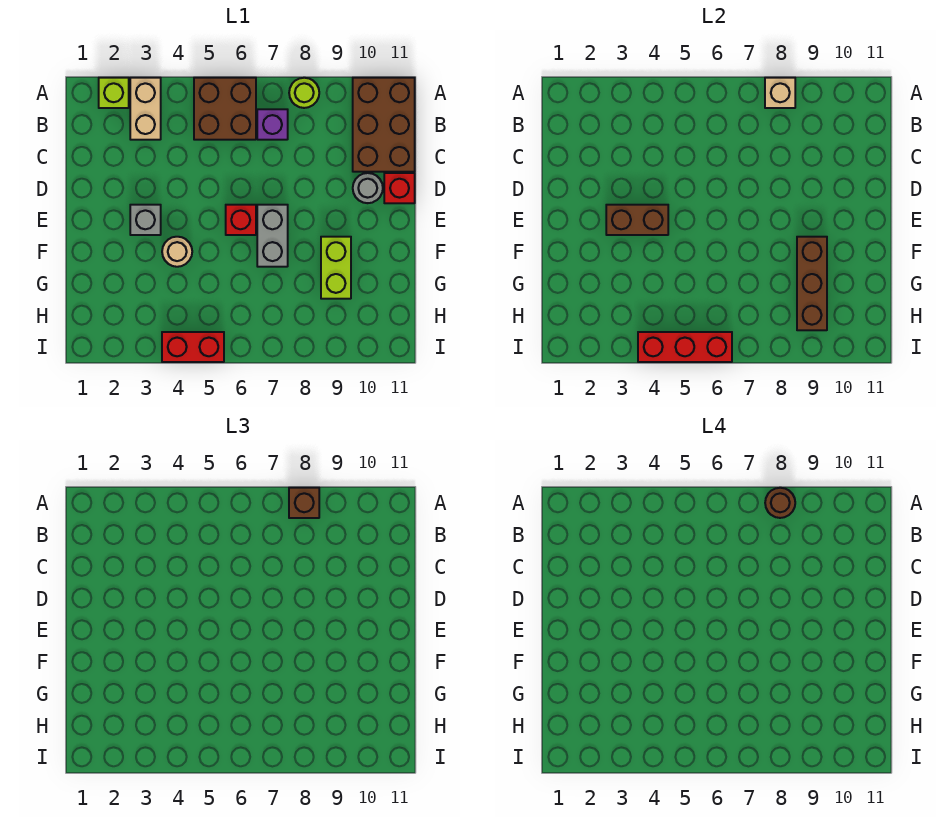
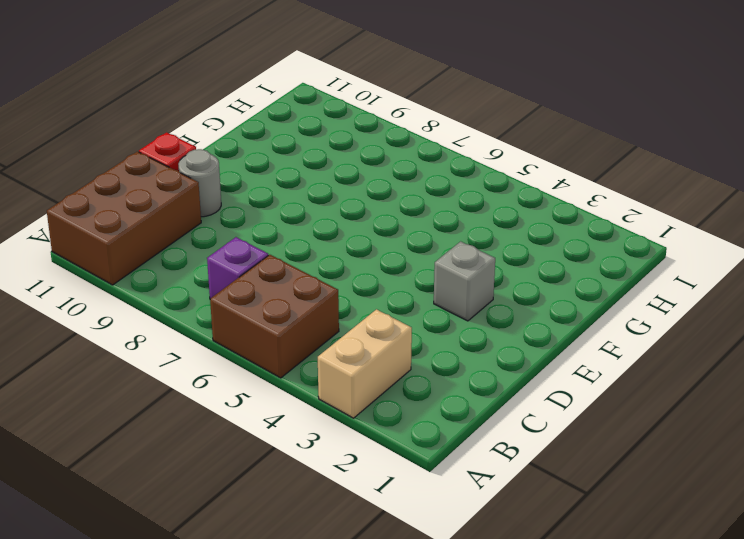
none -> lime brick A2 level 1
none -> lime round brick A8 level 1
none -> red brick E6 level 1

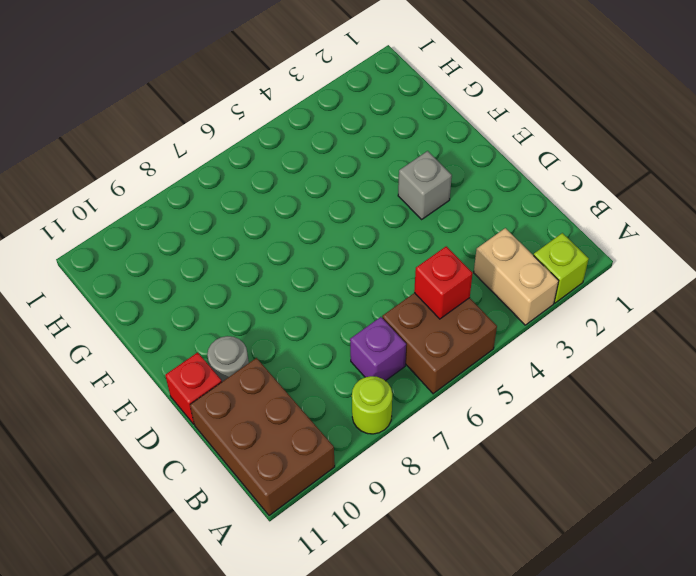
red brick B5 level 2 -> red brick E6 level 1
none -> grey brick E7:F7 level 1
none -> tan round brick F4 level 1
none -> lime brick F9:G9 level 1

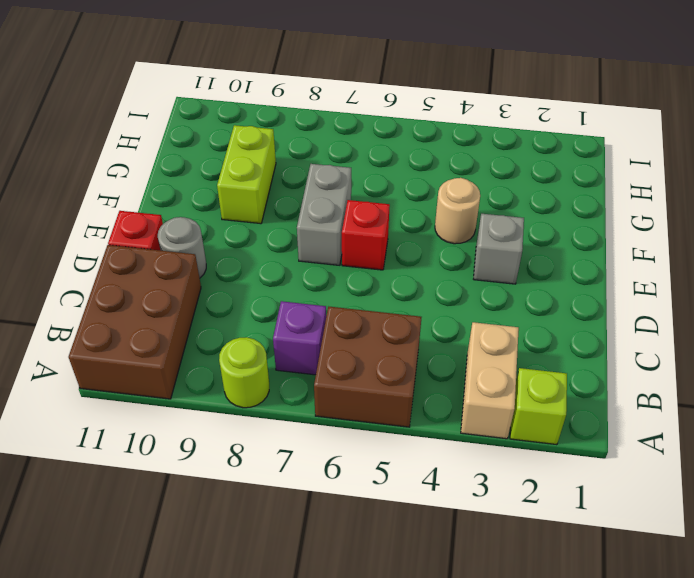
none -> red brick I4:I5 level 1
none -> tan brick A8 level 2
none -> brown brick E3:E4 level 2

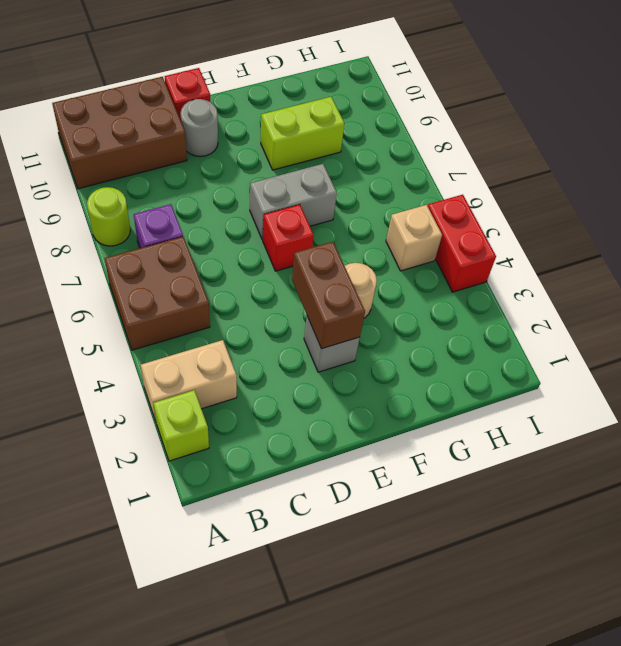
tan brick H5 level 1 -> tan brick A8 level 2
none -> brown brick F9:H9 level 2
none -> red brick I4:I6 level 2
none -> brown brick A8 level 3

